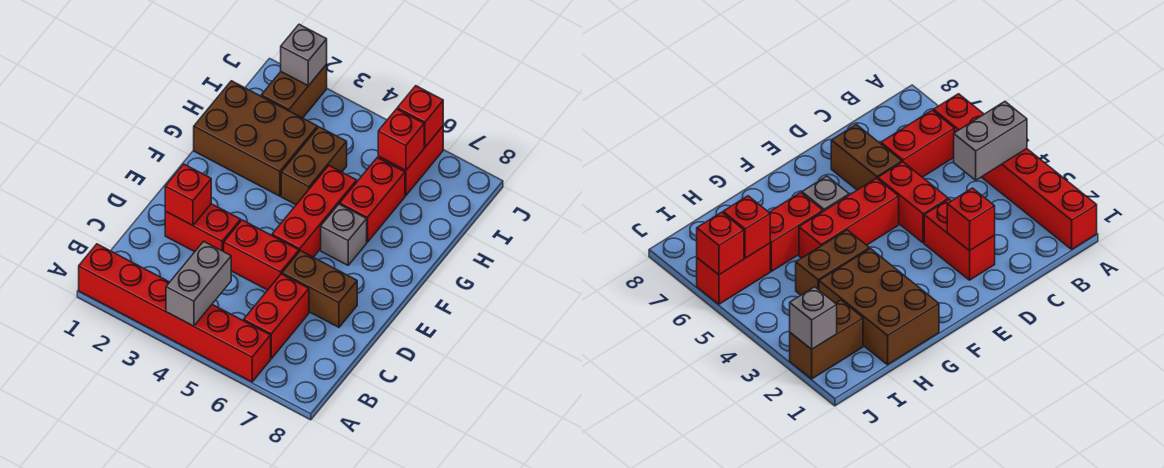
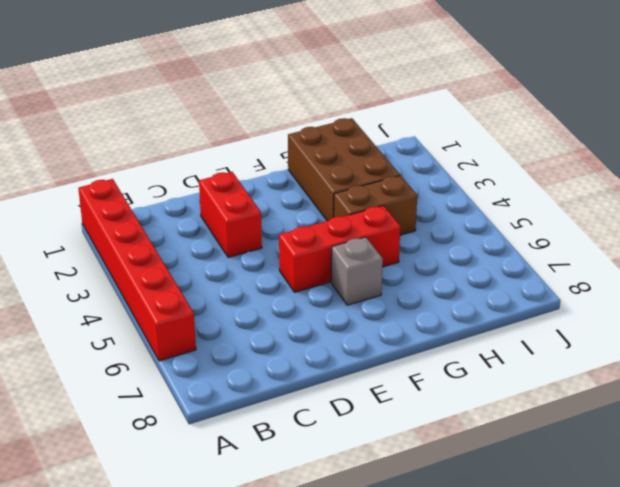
none -> red brick B6:C6 level 1
none -> red brick D4:D5 level 1
none -> brown brick D6:D7 level 1

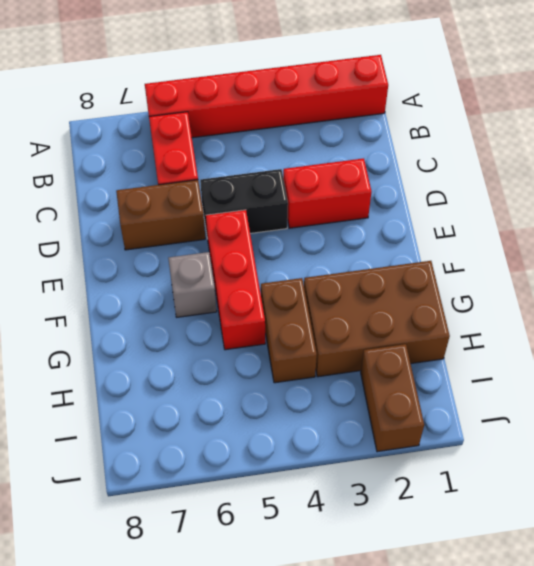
black brick D4:D5 level 1 -> red brick D4:D5 level 1
none -> red brick G6:H6 level 1
none -> red brick I6:J6 level 1
none -> grey brick A4:B4 level 2

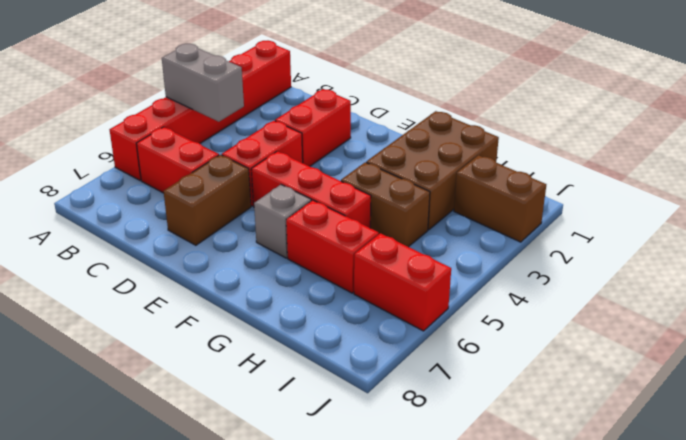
none -> red brick D2 level 2
none -> red brick I6 level 2
none -> grey brick J2 level 2

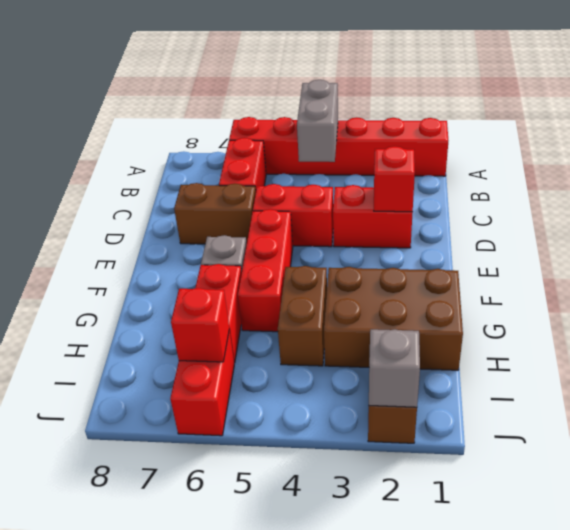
none -> red brick J6 level 2

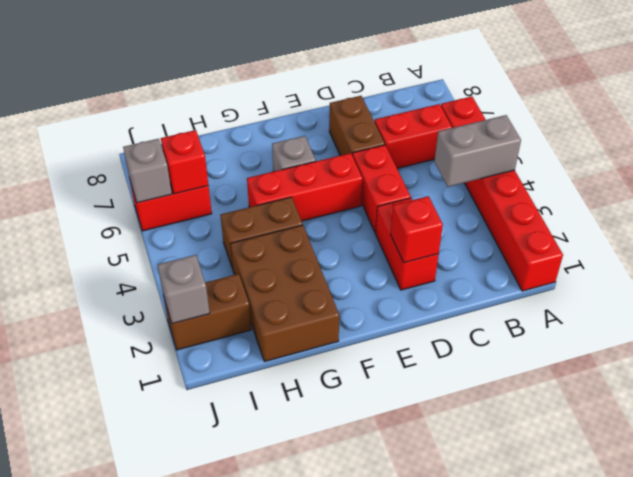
grey brick J6 level 2 -> red brick J6 level 2
none -> red brick G6:H6 level 1

